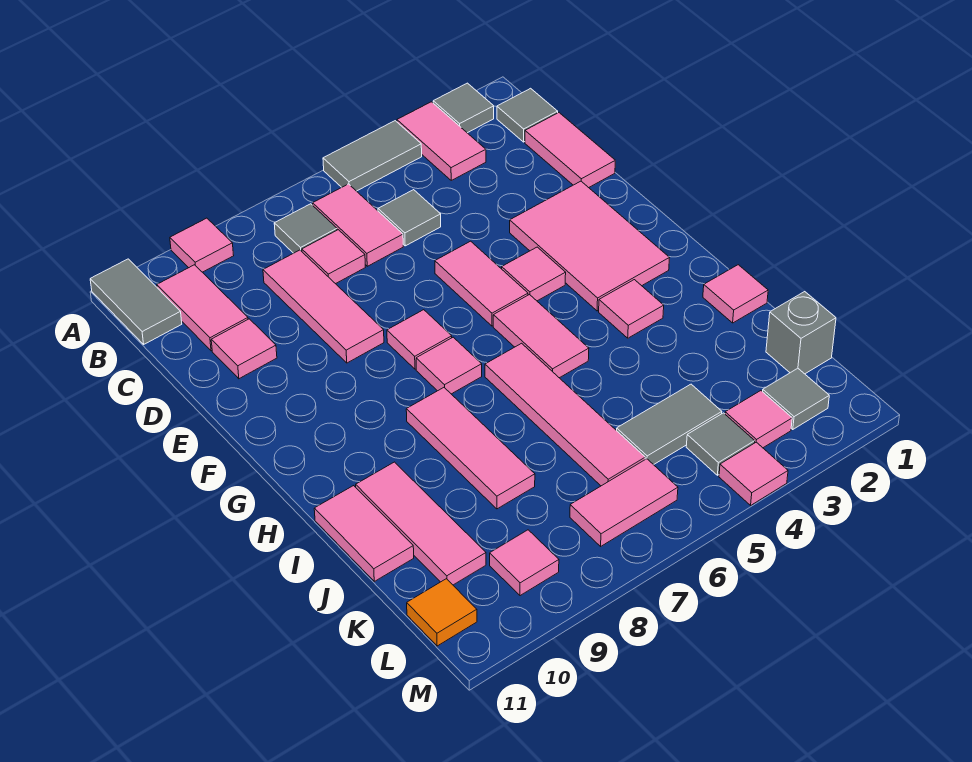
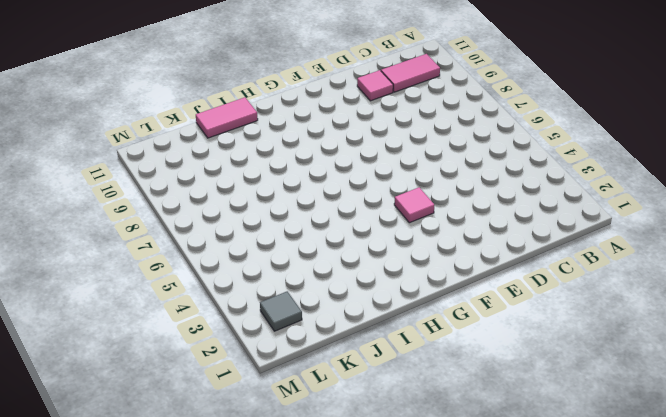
none -> grey tile A2 level 1
none -> pink tile A3:B3 level 1
none -> grey tile A4:A5 level 1
none -> pink tile A9 level 1

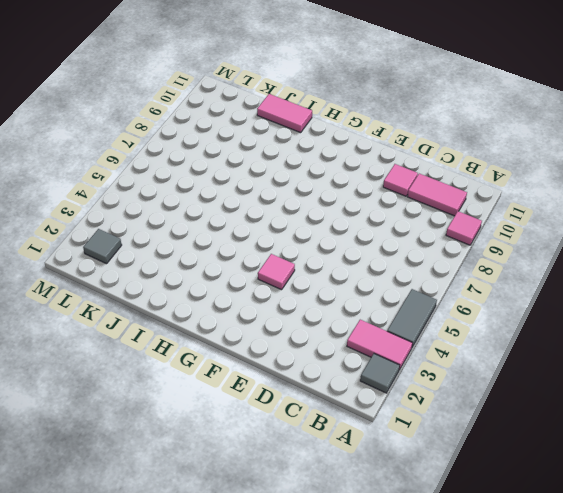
none -> grey tile A11:B11 level 1
none -> grey tile B1 level 1
none -> pink tile B6:C6 level 1
none -> grey tile B7 level 1

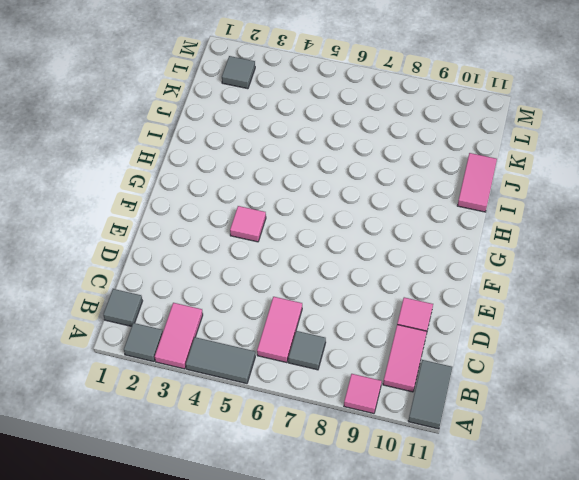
none -> pink tile C1:D1 level 1
none -> grey tile C5 level 1
none -> pink tile C7 level 1
none -> pink tile C8:E8 level 1

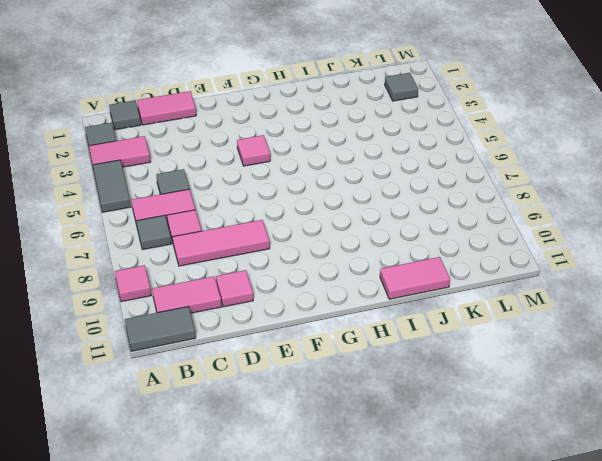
none -> pink tile E2:G3 level 1
none -> pink tile E5:F5 level 1
none -> pink tile F7 level 1
none -> pink tile G5:H5 level 1

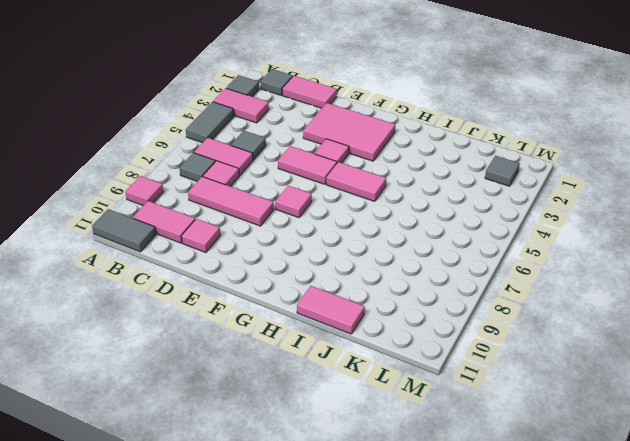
none -> pink tile G7 level 1
none -> pink tile H3 level 1
none -> pink tile H6:K6 level 1
none -> pink tile H8:J8 level 1

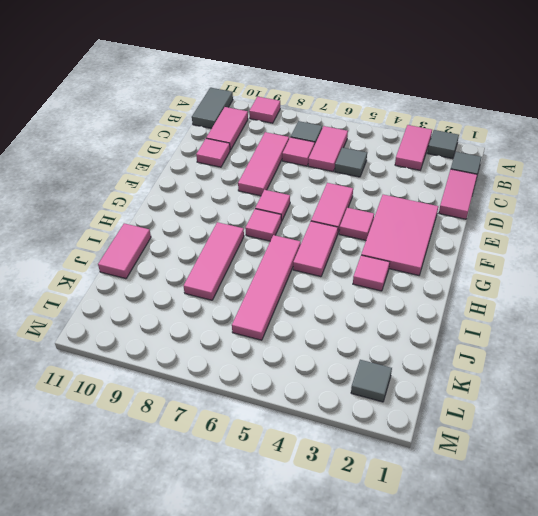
none -> grey tile A4:A5 level 1
none -> pink tile I1 level 1
none -> pink tile I10:K10 level 1
none -> grey brick K1 level 1

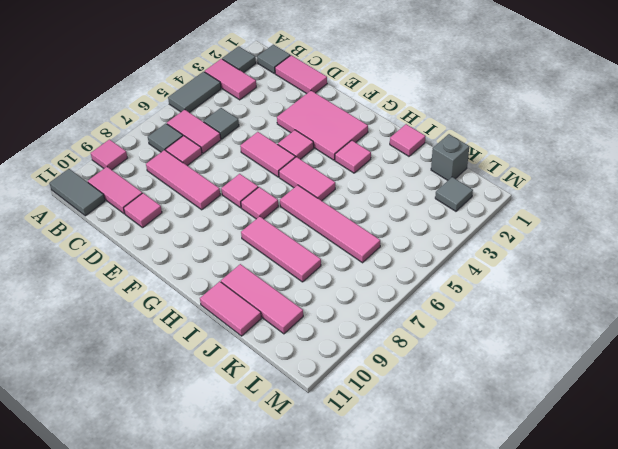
none -> grey tile K4:K5 level 1
none -> pink tile L3 level 1
none -> grey tile L4 level 1
none -> pink tile L6:L7 level 1

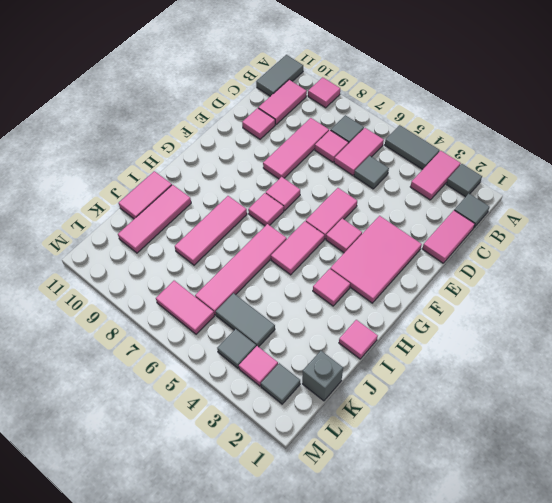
none -> pink tile L9 level 1
none -> orange tile L11 level 1
none -> pink tile M4 level 1

